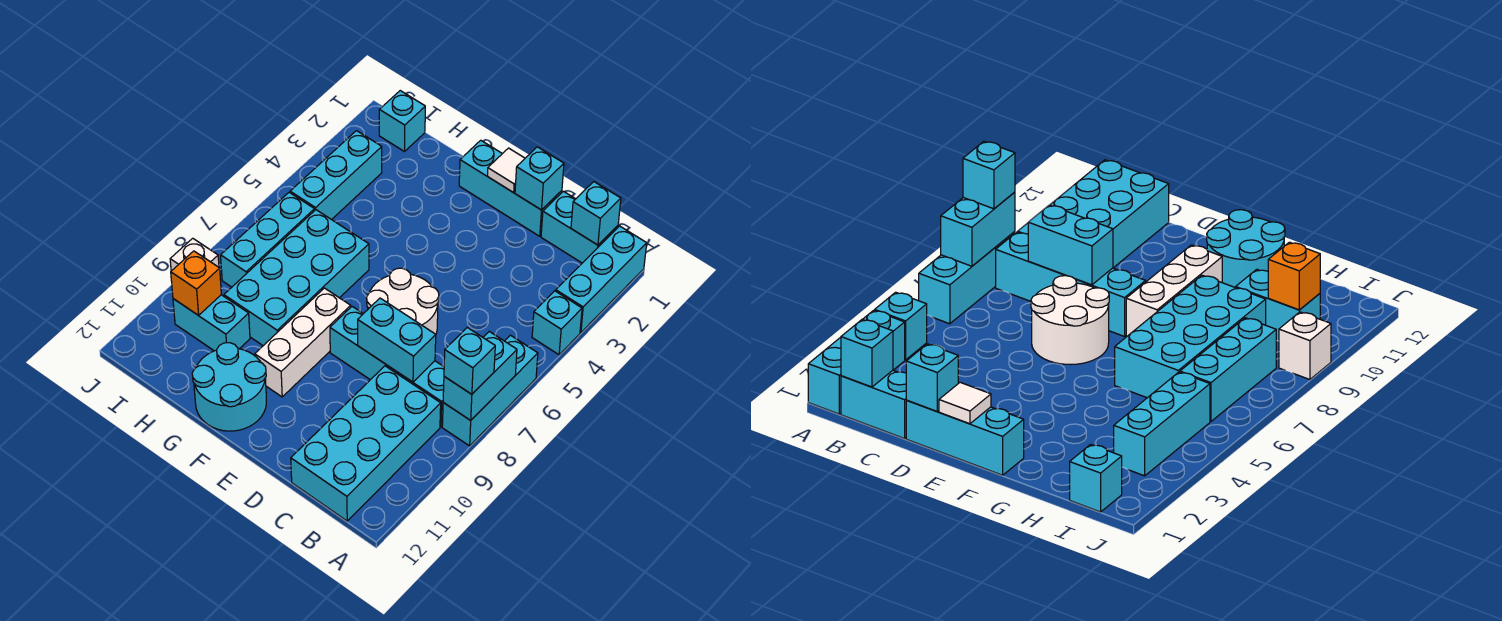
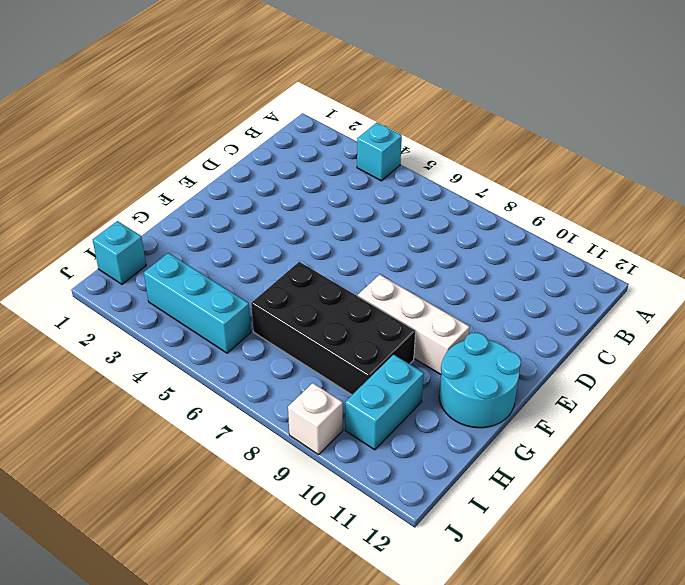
black brick G6:H9 level 1 -> cyan brick G6:H9 level 1
none -> cyan brick A1:A3 level 1
none -> cyan brick A6:A8 level 1
none -> cyan brick B1:C1 level 1

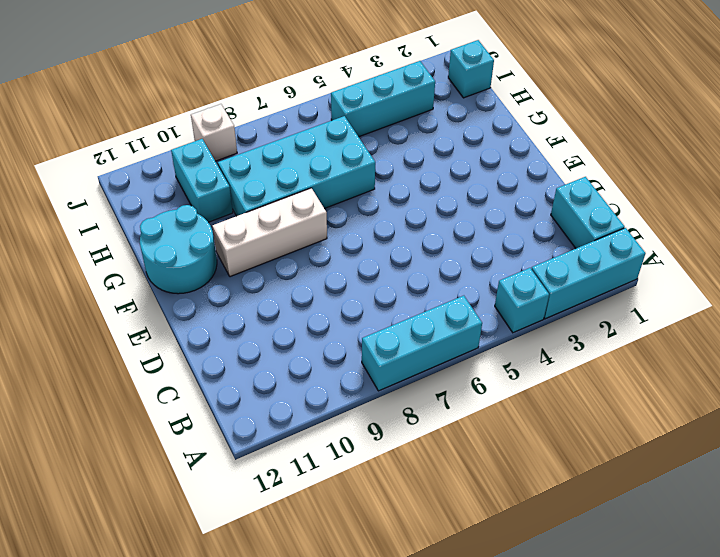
none -> cyan brick B8:E8 level 1
none -> cyan brick B9:C12 level 1
none -> cyan brick D1:F1 level 1

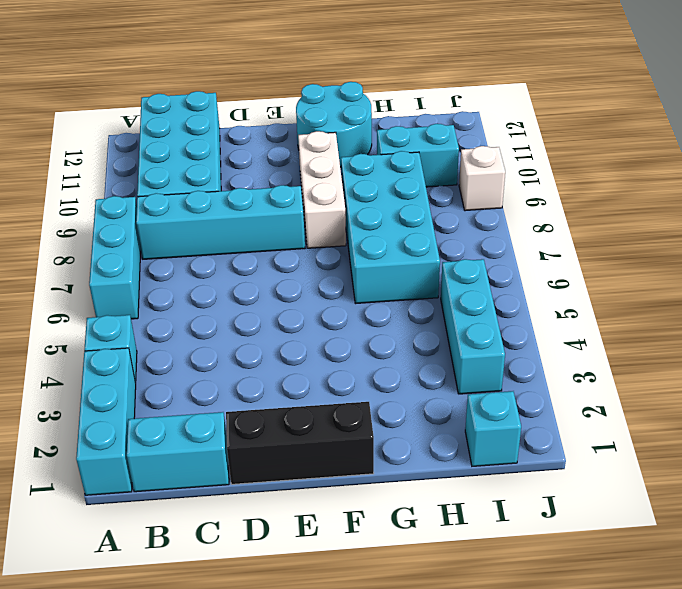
black brick D1:F1 level 1 -> cyan brick D1:F1 level 1
none -> white round brick D6:E7 level 1
none -> cyan brick I6:I8 level 1
none -> cyan brick A7:A8 level 2

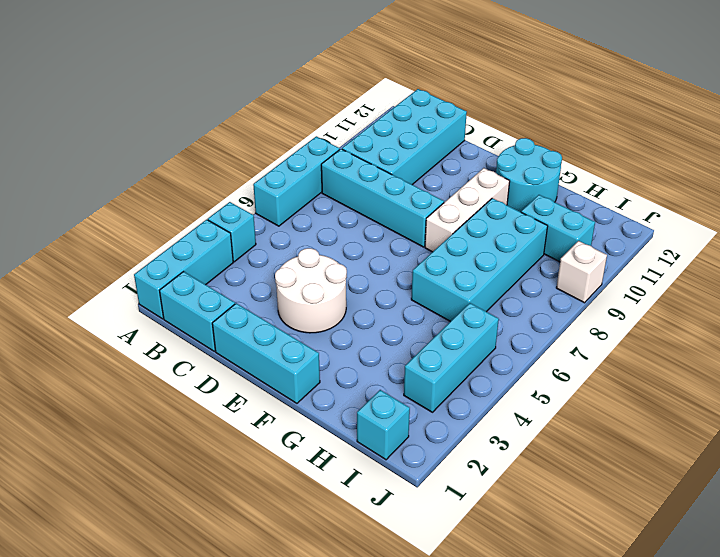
white round brick D3:E4 level 1 -> white round brick D6:E7 level 1
none -> cyan brick I6:I8 level 1
none -> cyan brick A7:A8 level 2
none -> cyan brick B1 level 2

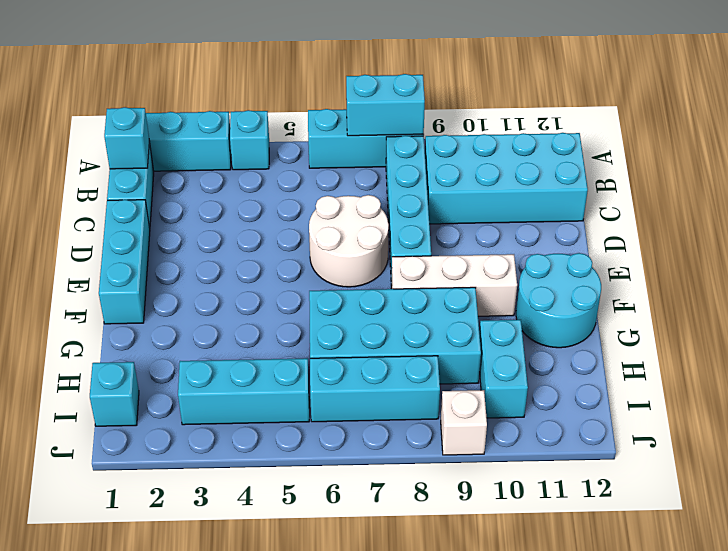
none -> cyan brick C8:D8 level 2
none -> cyan brick D1 level 2
none -> white tile E1 level 2

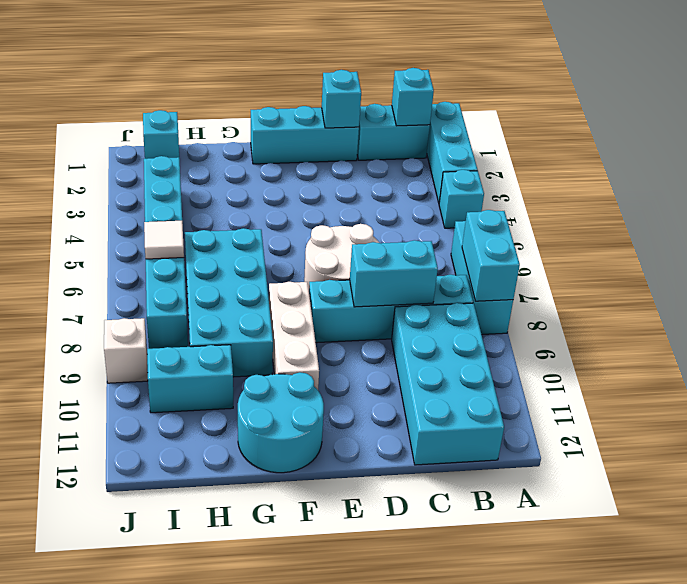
white tile I6 level 2 -> white tile E1 level 2
none -> orange brick I10 level 2
none -> cyan brick A8 level 3

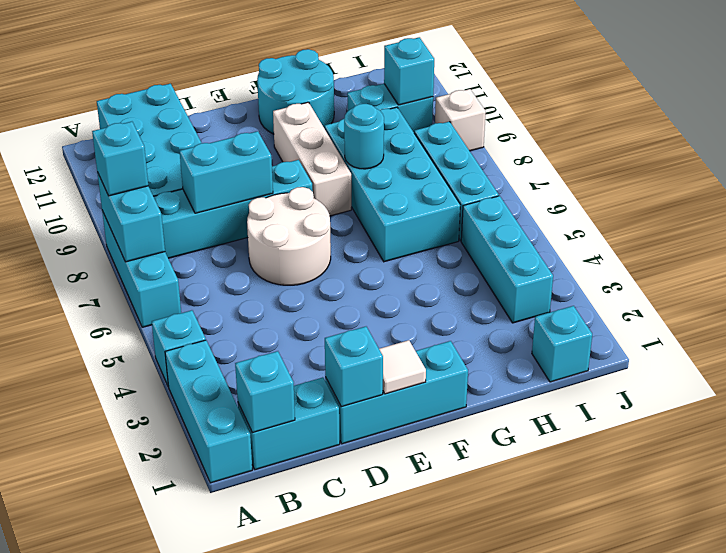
cyan round brick G8 level 2 -> none
cyan brick I10 level 2 -> orange brick I10 level 2

